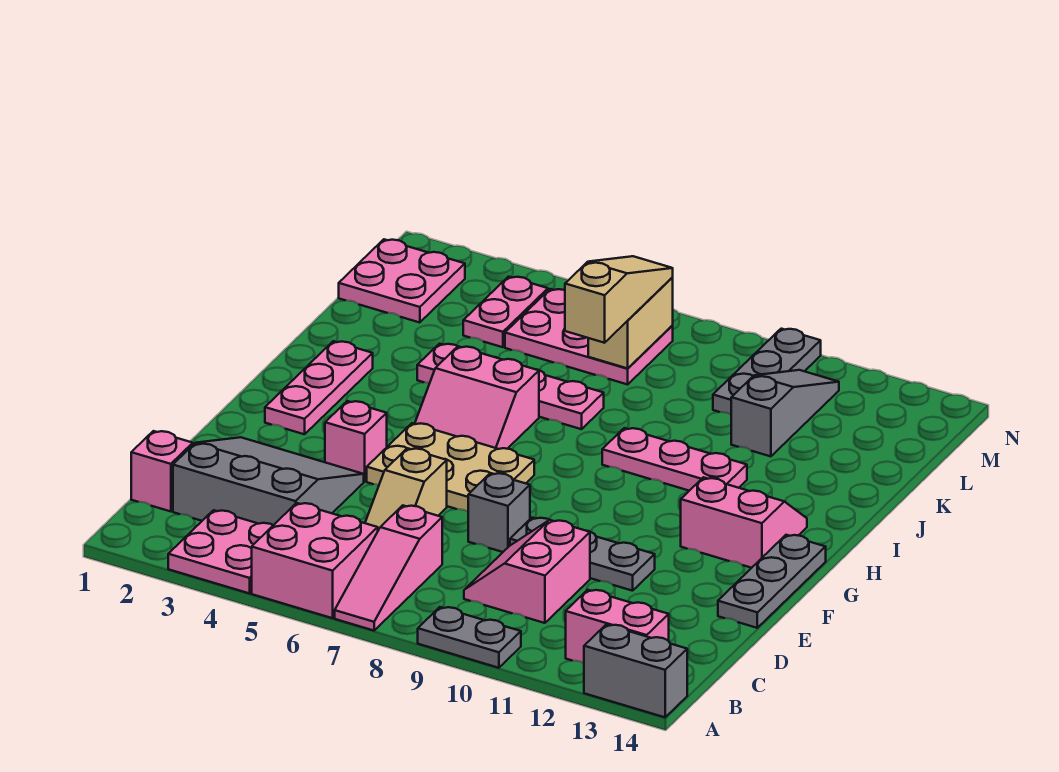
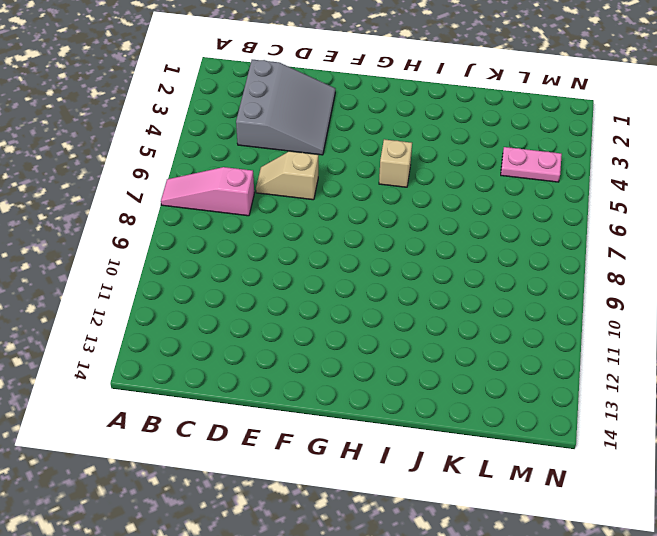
tan brick H5 level 1 -> pink slope H5:I6 level 1 top I
none -> pink plate A3:B4 level 1
none -> pink brick A5:B6 level 1
none -> grey plate A9:A10 level 1

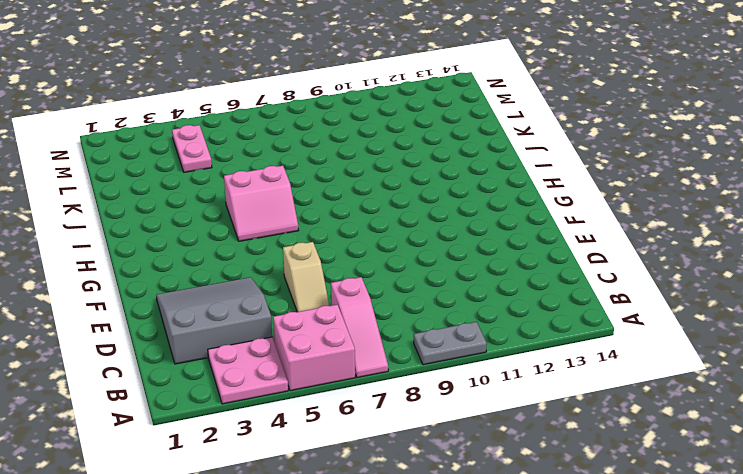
none -> grey brick A13:A14 level 1
none -> pink brick B12:B13 level 1
none -> pink brick C1 level 1

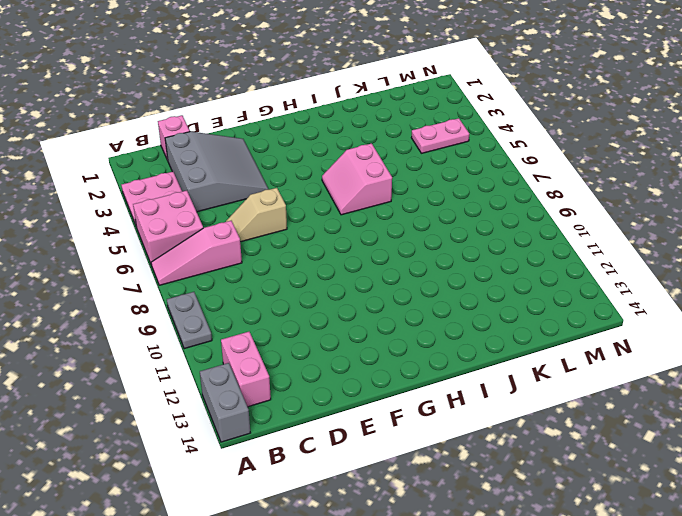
none -> pink slope C9:D10 level 1 top 10
none -> grey brick E8 level 1
none -> grey plate E9:E11 level 1

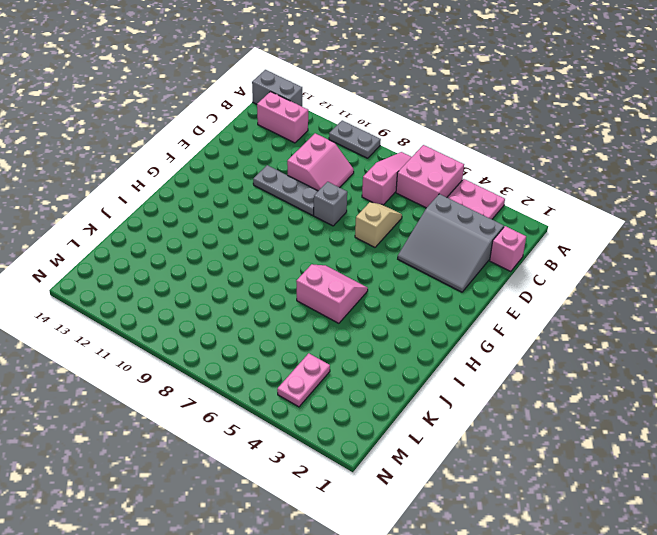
none -> grey plate E14:G14 level 1
none -> pink brick F4 level 1
none -> tan plate F5:G7 level 1

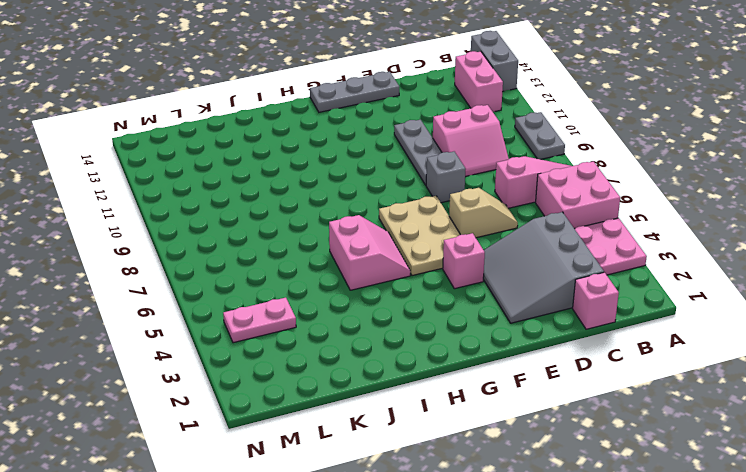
none -> pink plate G2:I2 level 1
none -> pink slope G12:H13 level 1 top G
none -> pink plate I9:I11 level 1

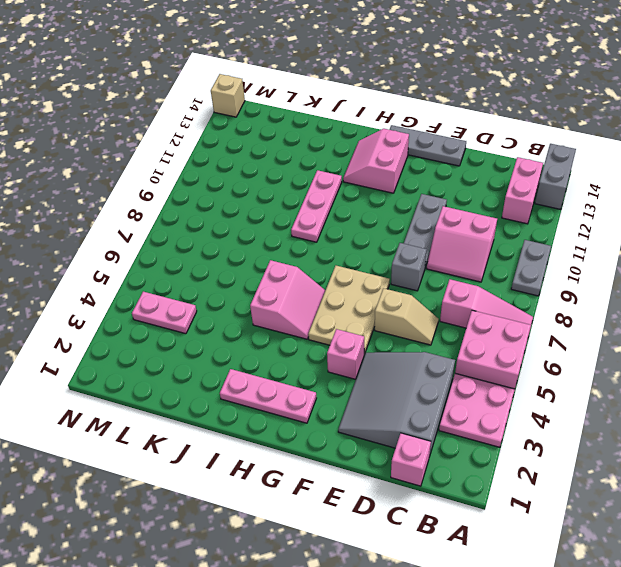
tan brick N14 level 1 -> none
none -> pink plate J4:J7 level 1
none -> grey slope K11:M11 level 1 top K
none -> pink plate L1:M2 level 1

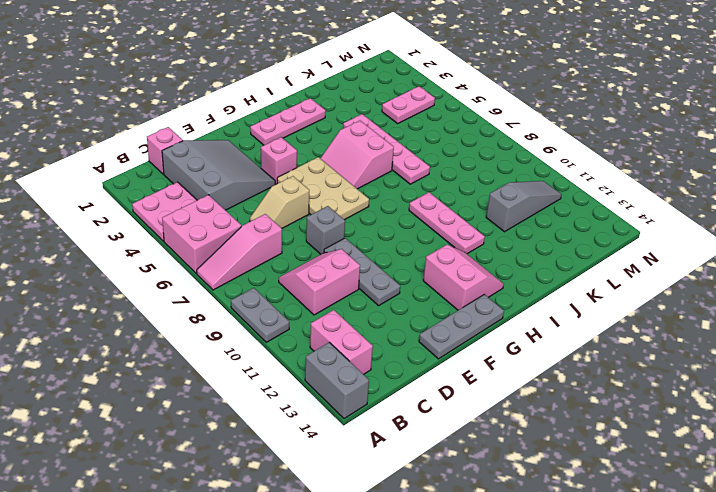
none -> pink plate L1:M2 level 1
none -> pink plate L5:M7 level 1
none -> grey plate L10:N10 level 1

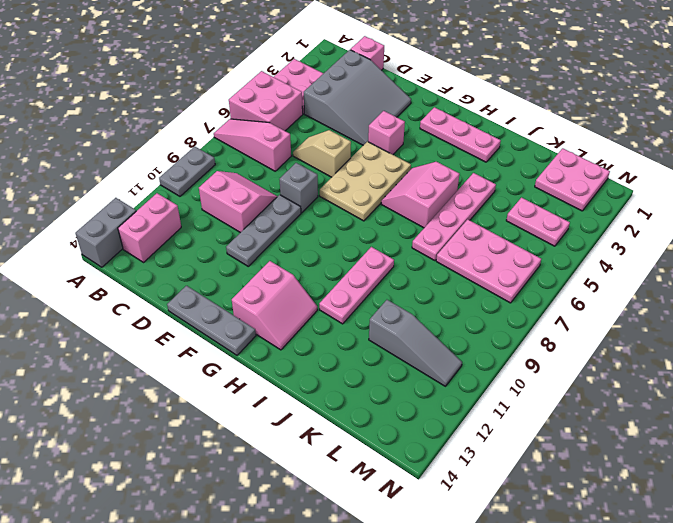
pink plate K6:M7 level 1 -> pink plate L5:M7 level 1
none -> grey plate L10:N10 level 1
none -> tan brick L7:M7 level 2
none -> tan slope K7:M7 level 3 top K

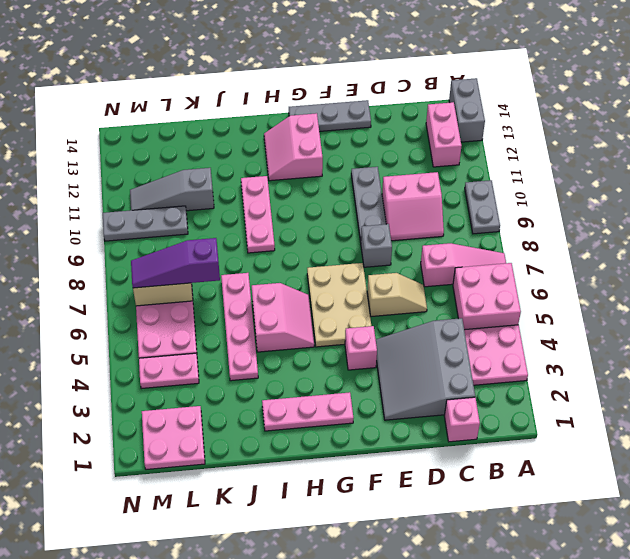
purple slope K7:M7 level 3 top K -> tan slope K7:M7 level 3 top K

